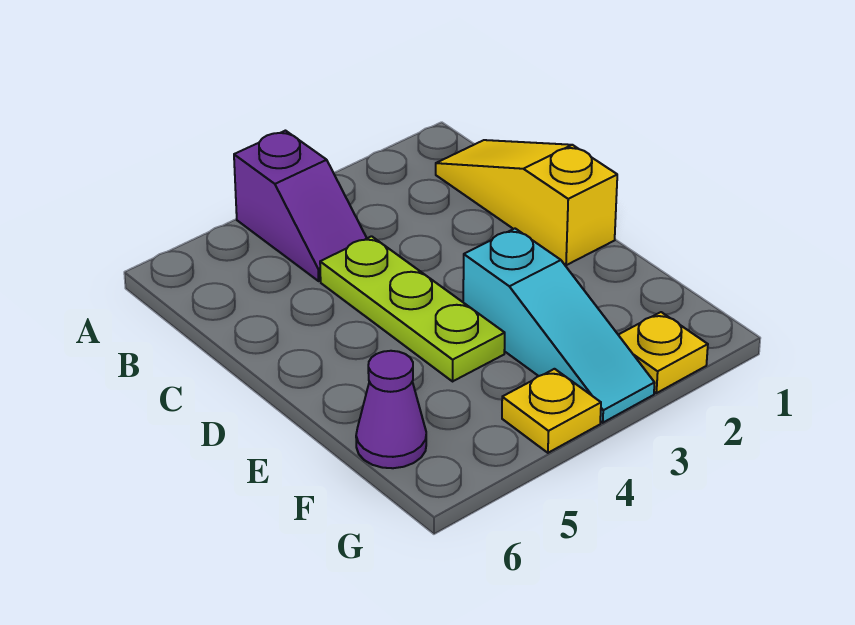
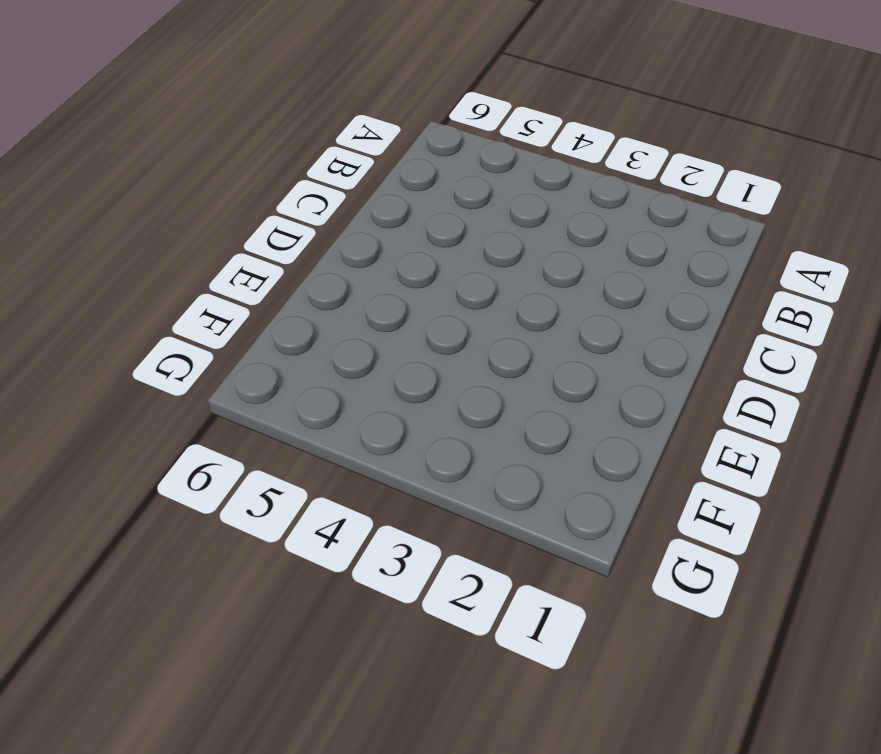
none -> purple slope A4:B4 level 1 top A
none -> yellow slope B1:D1 level 1 top D

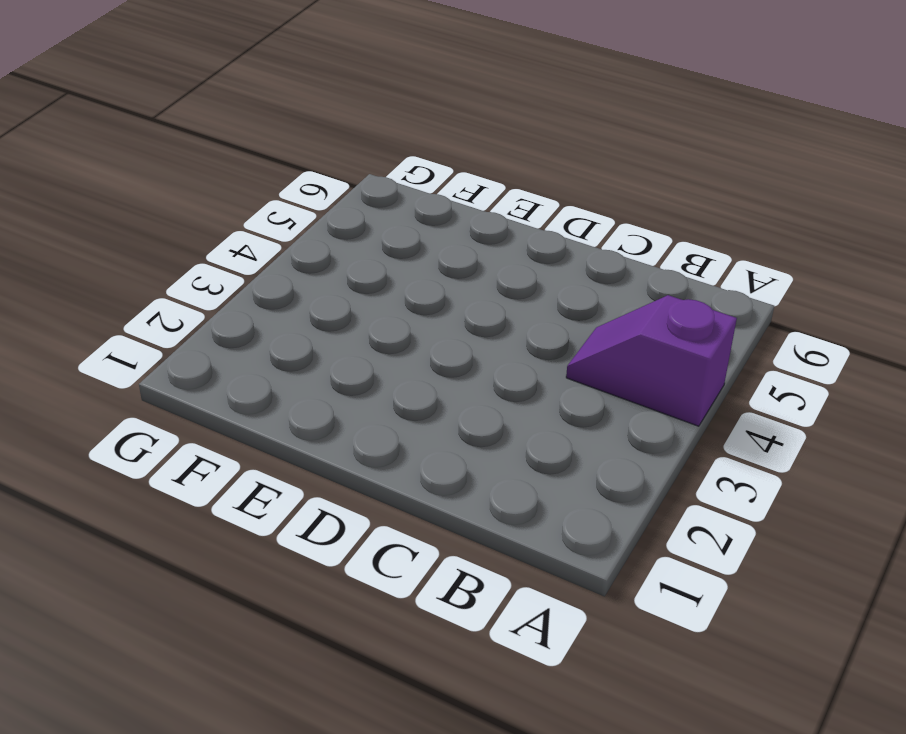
none -> yellow slope B1:D1 level 1 top D
none -> lime plate C4:E4 level 1

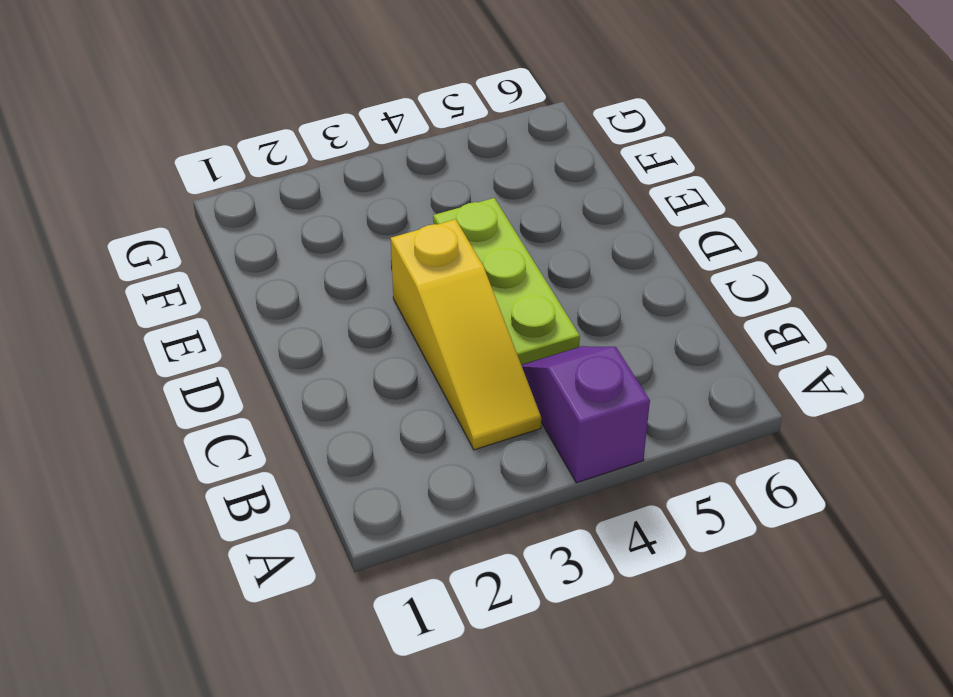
yellow slope B3:D3 level 1 top D -> yellow slope B1:D1 level 1 top D
none -> cyan slope E3:G3 level 1 top E
none -> purple cone F6 level 1

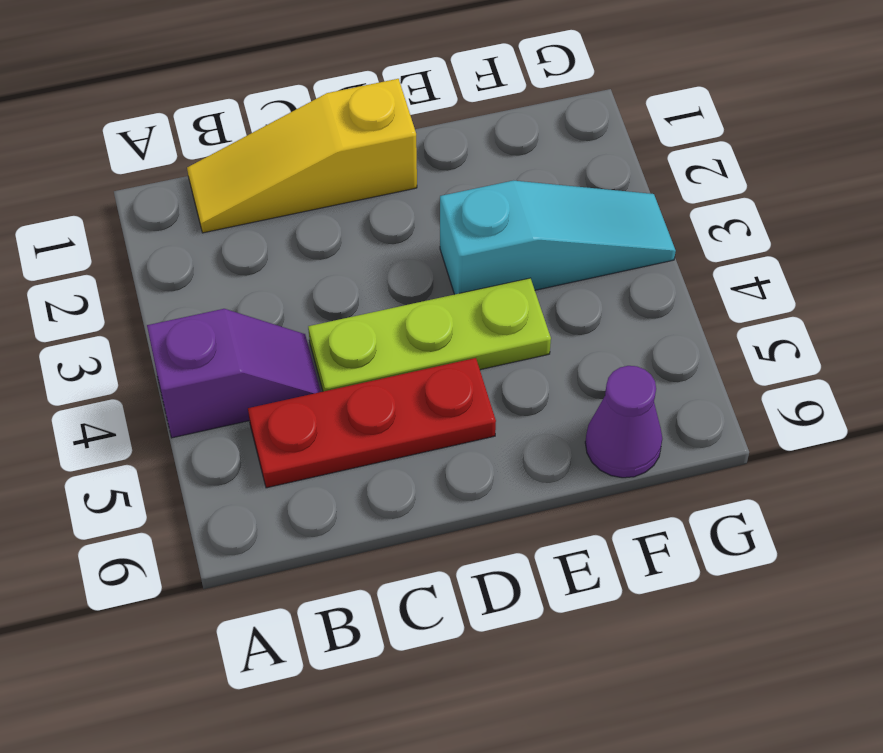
red plate B5:D5 level 1 -> none
none -> yellow plate G2 level 1
none -> yellow plate G4 level 1

